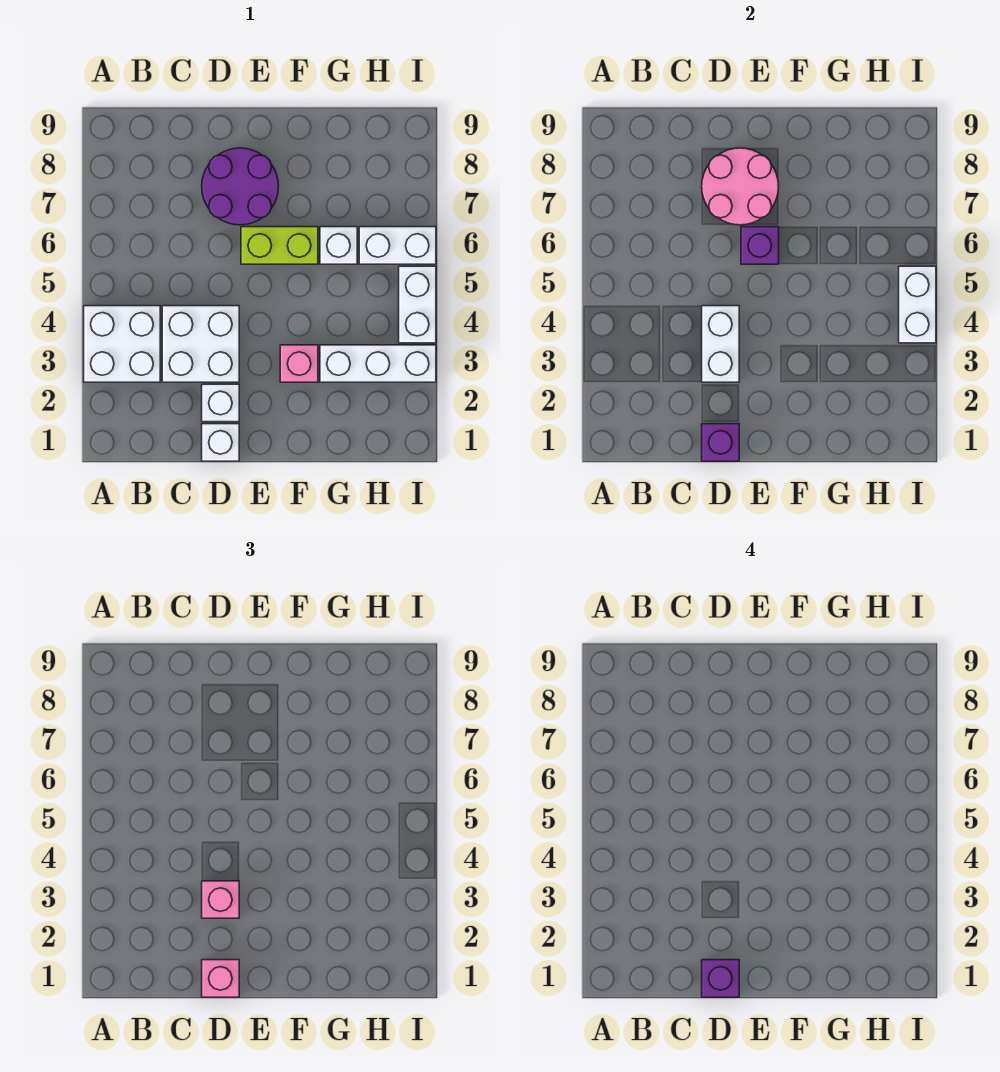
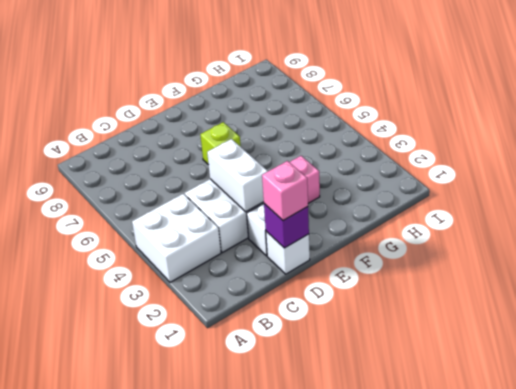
lime brick E6 level 1 -> lime brick E6:F6 level 1
none -> purple round brick D7:E8 level 1
none -> white brick G3:I3 level 1
none -> white brick G6 level 1

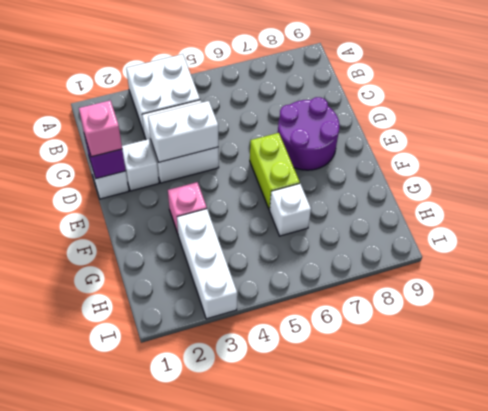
none -> white brick H6:I6 level 1
none -> white brick I4:I5 level 1
none -> pink round brick D7:E8 level 2

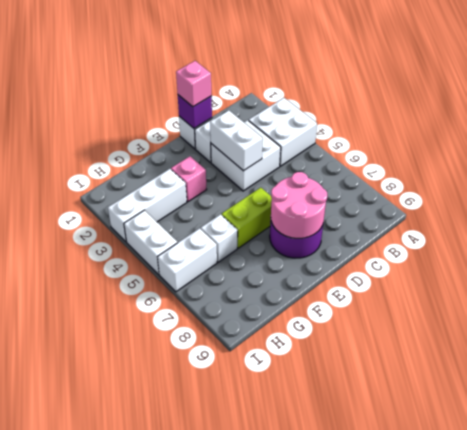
none -> purple brick E6 level 2
none -> white brick I4:I5 level 2
none -> pink brick D3 level 3

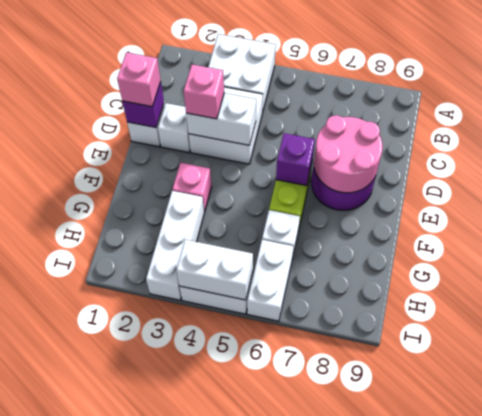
none -> purple brick D1 level 4

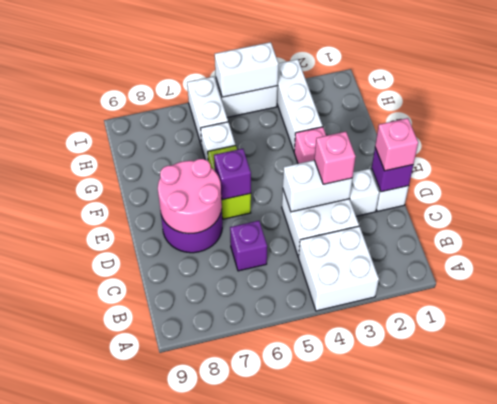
purple brick C6 level 1 -> purple brick D1 level 4

